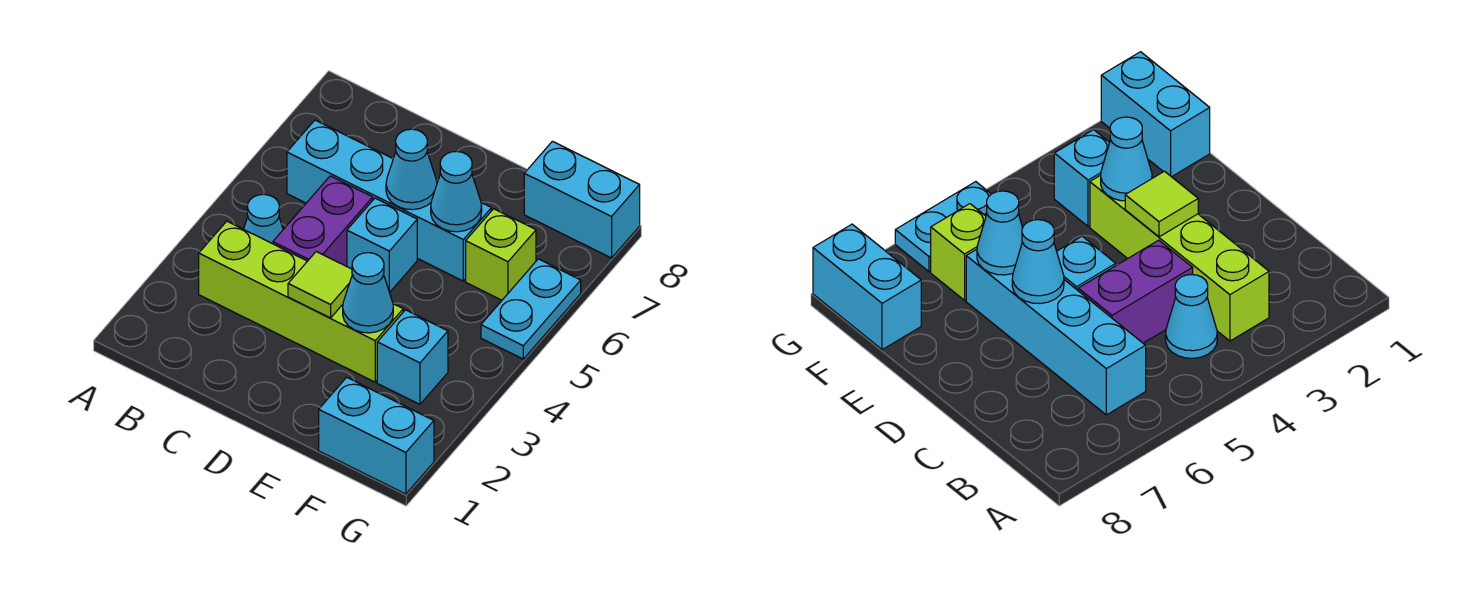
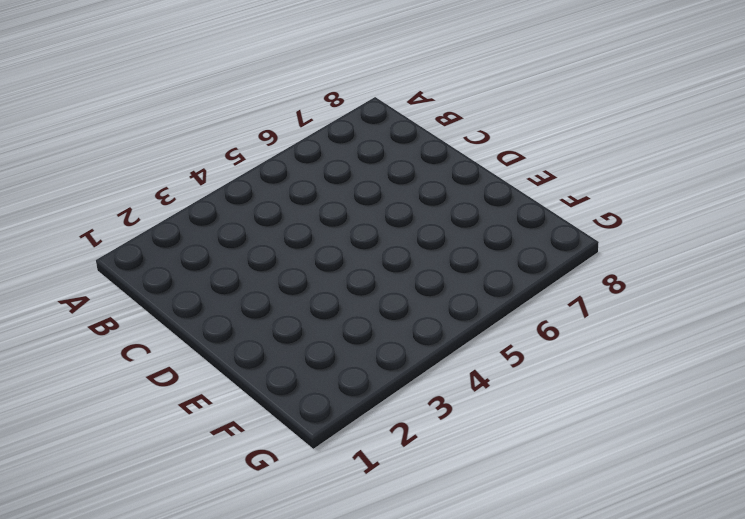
none -> lime brick B3:E3 level 1
none -> cyan cone B4 level 1
none -> cyan brick B6:E6 level 1

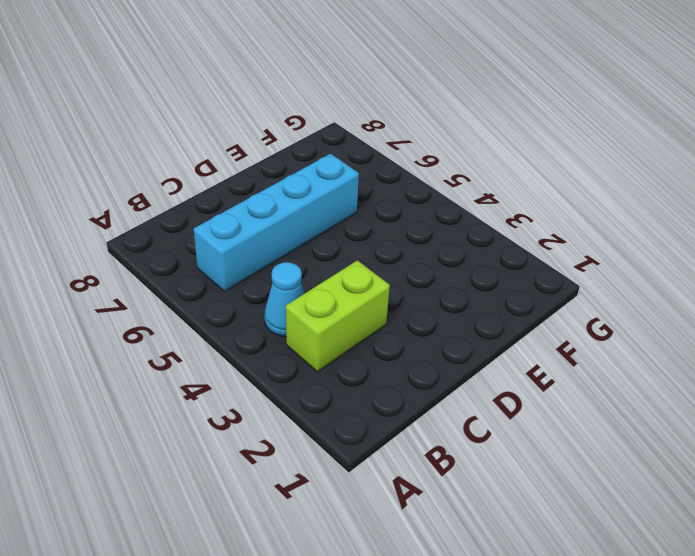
lime brick B3:C3 level 1 -> lime brick B3:E3 level 1
none -> purple brick C4:C5 level 1
none -> cyan brick D5 level 1
none -> cyan brick F1:G1 level 1

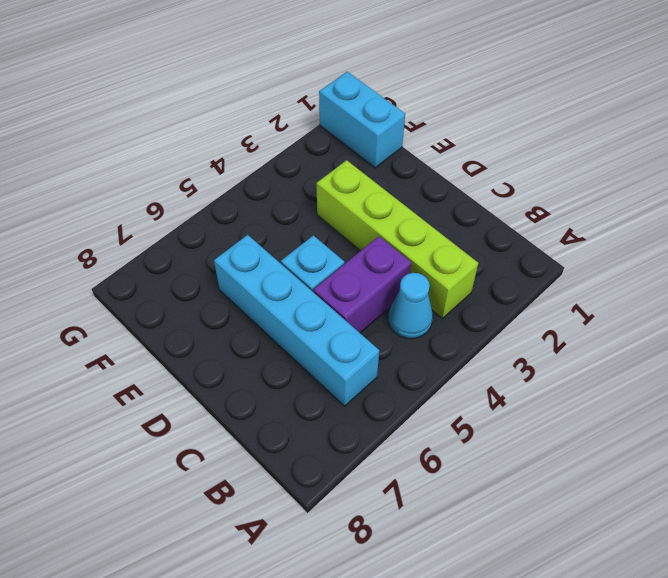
none -> cyan brick F3 level 1
none -> lime brick F6 level 1
none -> cyan brick F8:G8 level 1

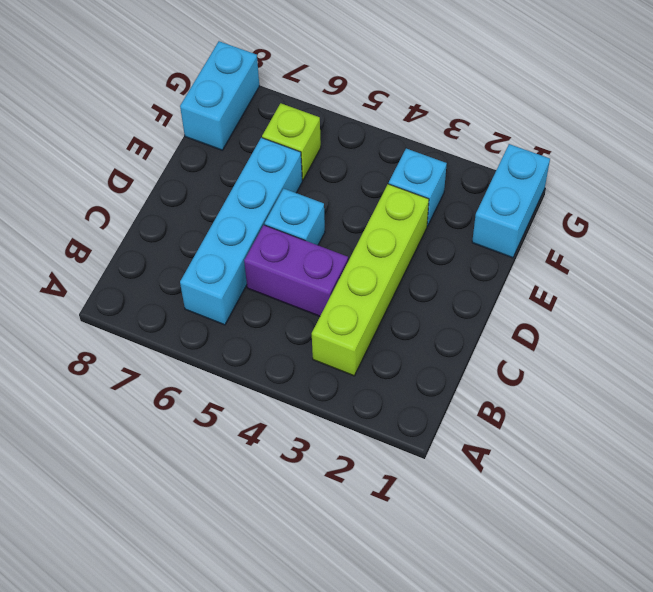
none -> cyan cone B4 level 1
none -> cyan plate G5:G6 level 1
none -> lime tile D3 level 2

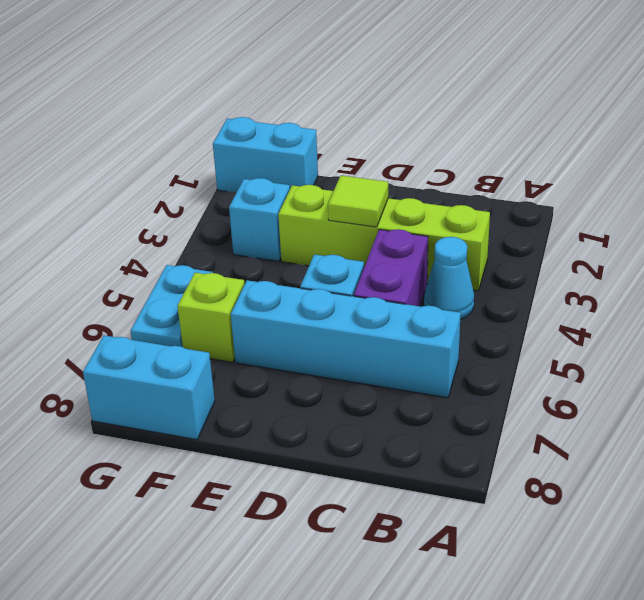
none -> cyan cone D6 level 2
none -> cyan cone E3 level 2
none -> cyan cone E6 level 2

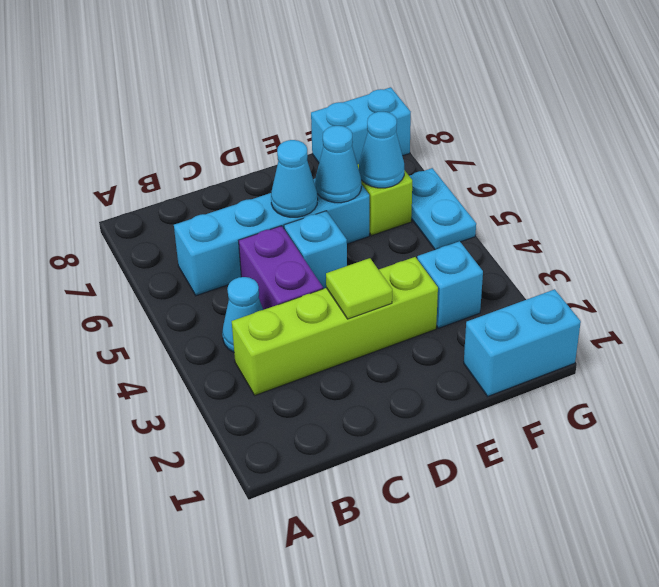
cyan cone F6 level 2 -> cyan cone E3 level 2

